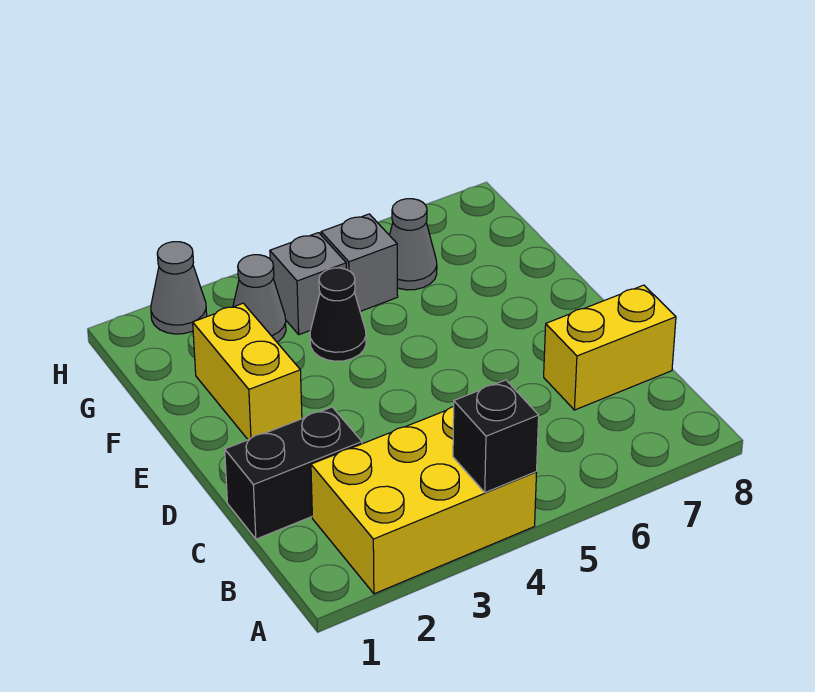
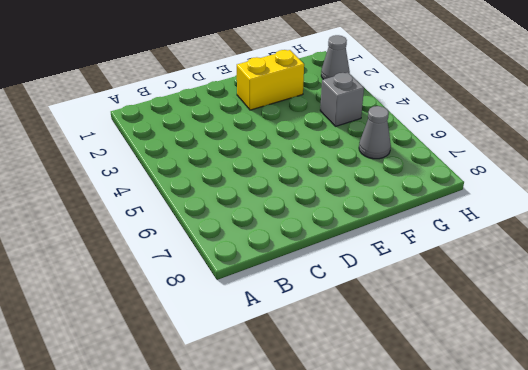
none -> yellow brick A2:B4 level 1
none -> black brick C1:C2 level 1

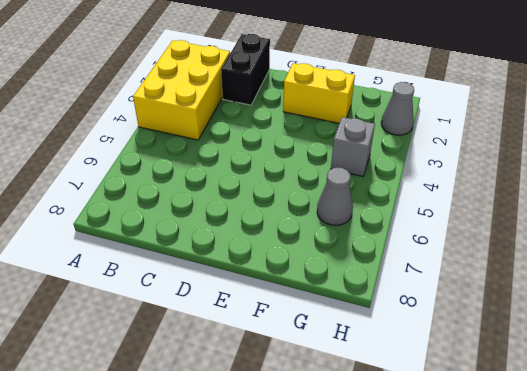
none -> yellow brick C7:C8 level 1
none -> black cone F4 level 1

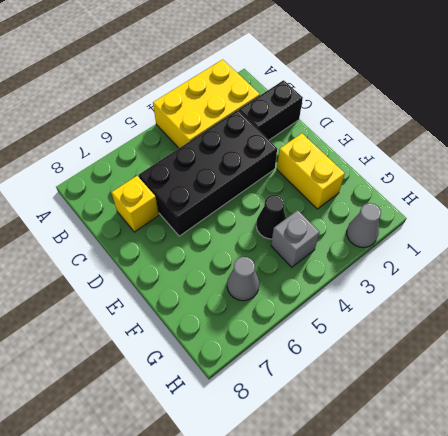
black brick C3:D6 level 1 -> none
yellow brick C7 level 1 -> yellow brick C7:C8 level 1
none -> grey cone G3 level 1
none -> grey brick G5 level 1

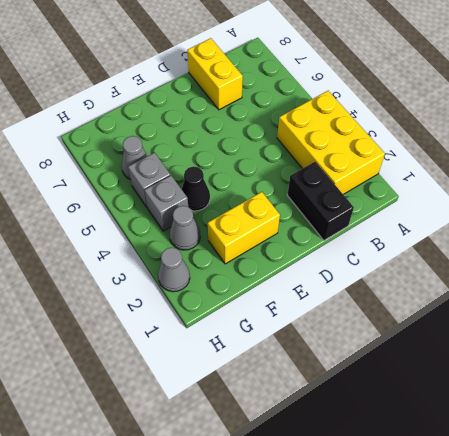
none -> black brick A4 level 2

